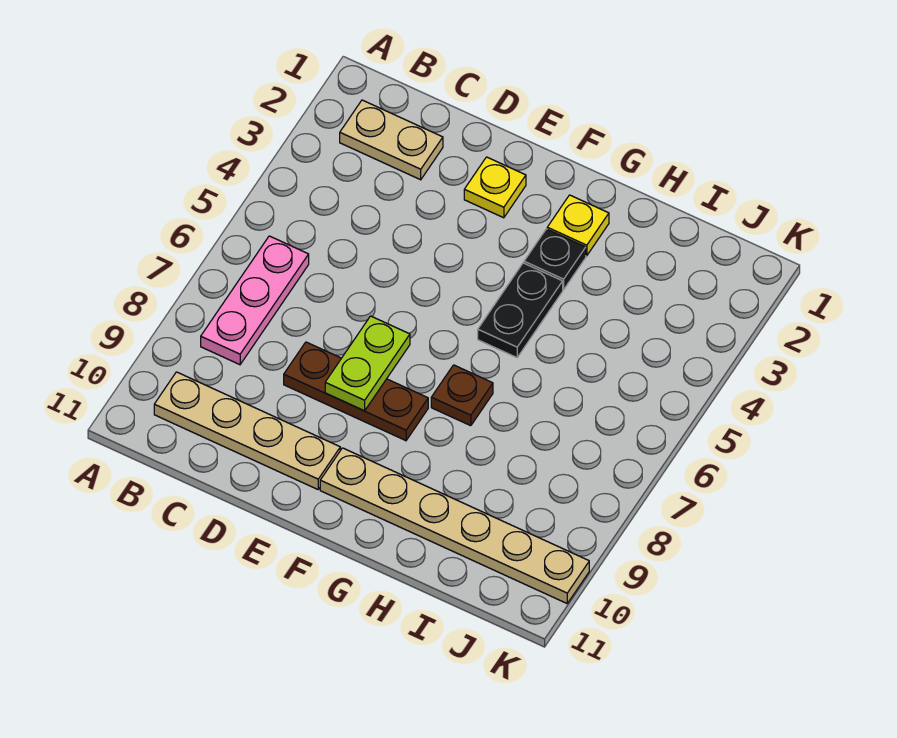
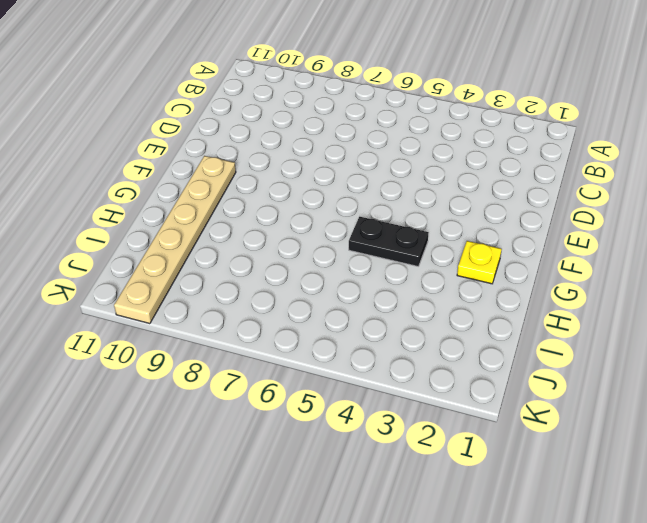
none -> tan plate B2:C2 level 1
none -> pink plate B6:B8 level 1

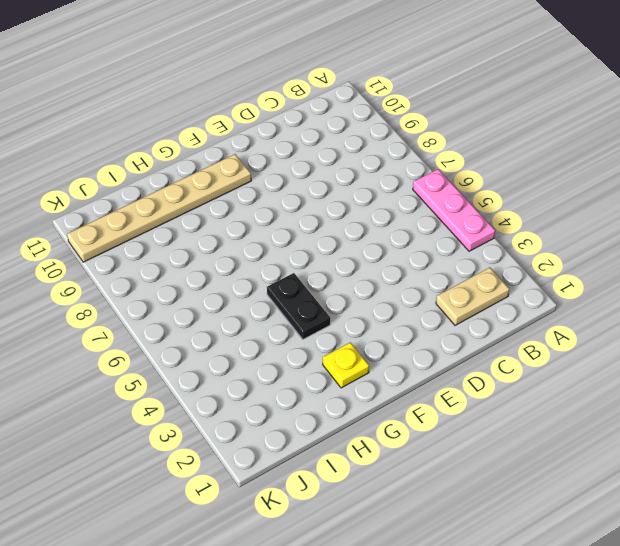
pink plate A4:A6 level 1 -> pink plate B6:B8 level 1
none -> tan plate B10:E10 level 1
none -> brown plate D8:F8 level 1

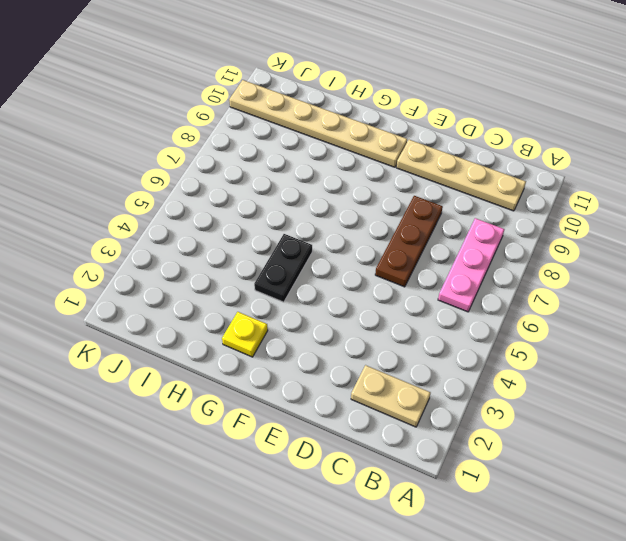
brown plate D6:D8 level 1 -> brown plate D8:F8 level 1
none -> yellow plate E2 level 1
none -> black plate G3 level 1

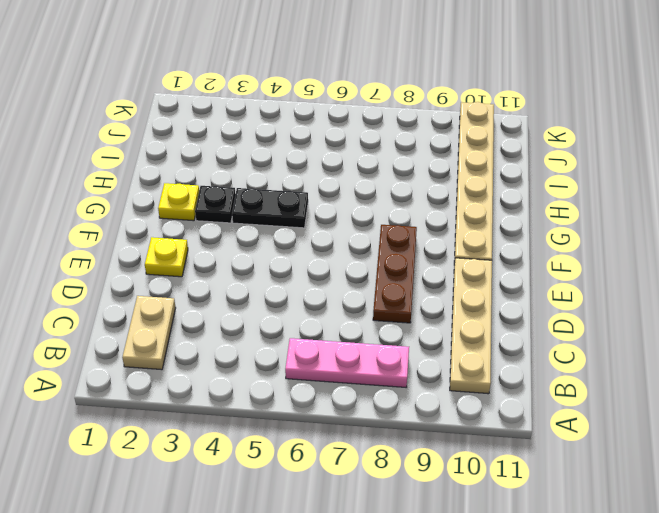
none -> brown plate G7 level 1
none -> lime plate E7:E8 level 2

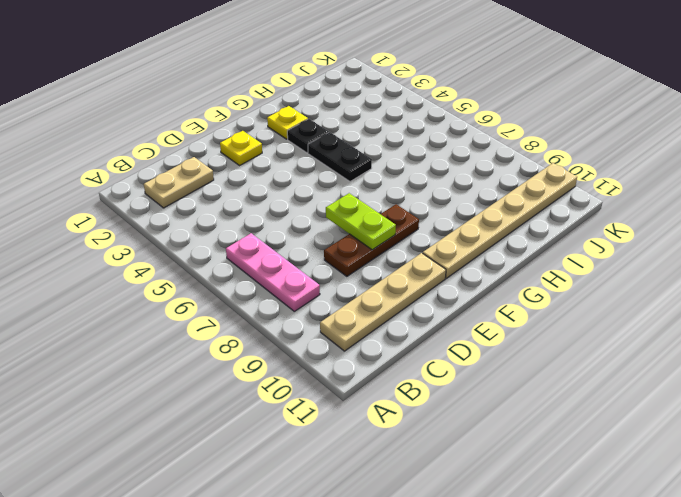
none -> brown plate G7 level 1

